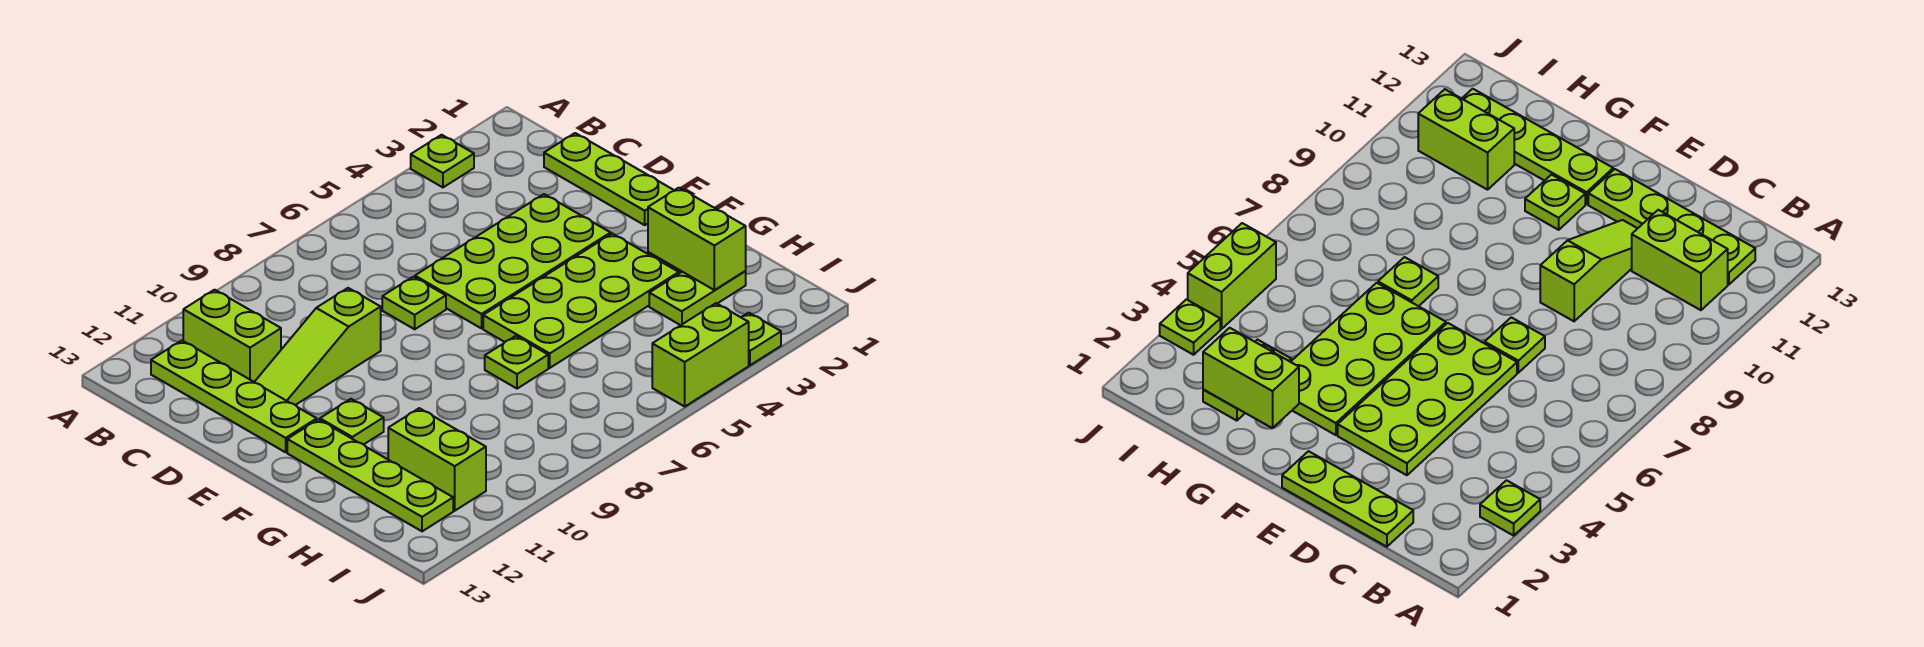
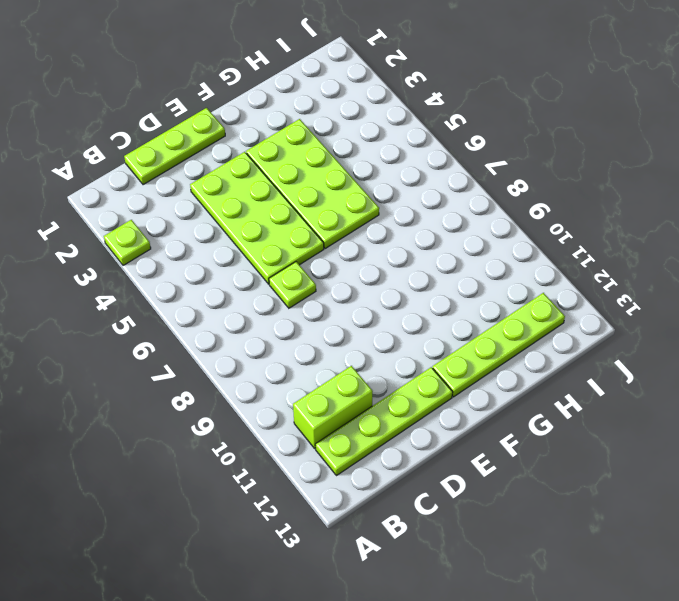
none -> lime slope D9:D11 level 1 top 9
none -> lime plate F11 level 1
none -> lime plate G7 level 1

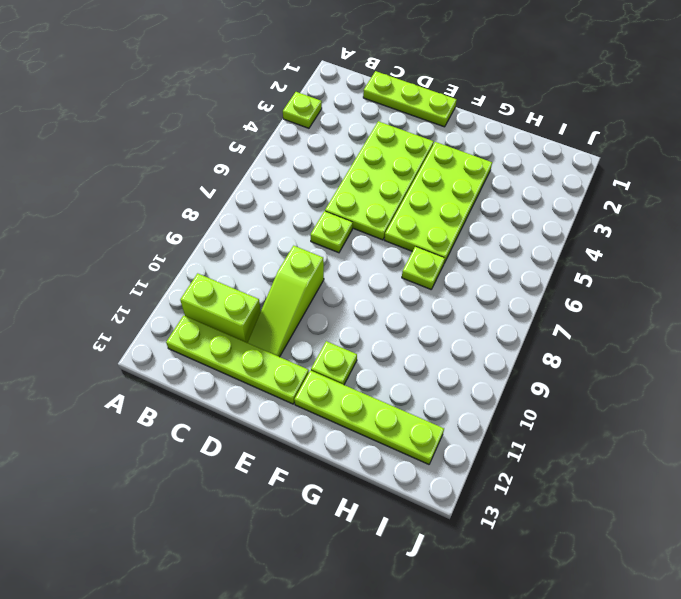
none -> lime plate H2:H3 level 1
none -> lime brick H11:I11 level 1
none -> lime plate J3 level 1

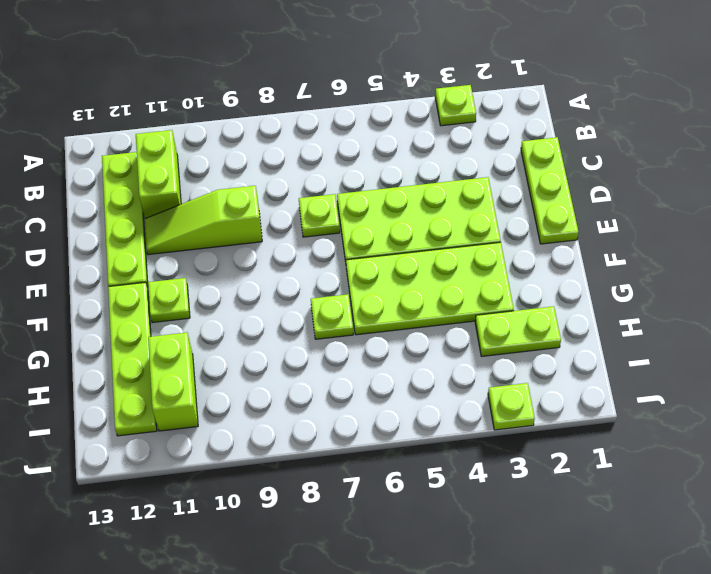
none -> lime brick J4:J5 level 1
none -> lime brick G2:H2 level 2

